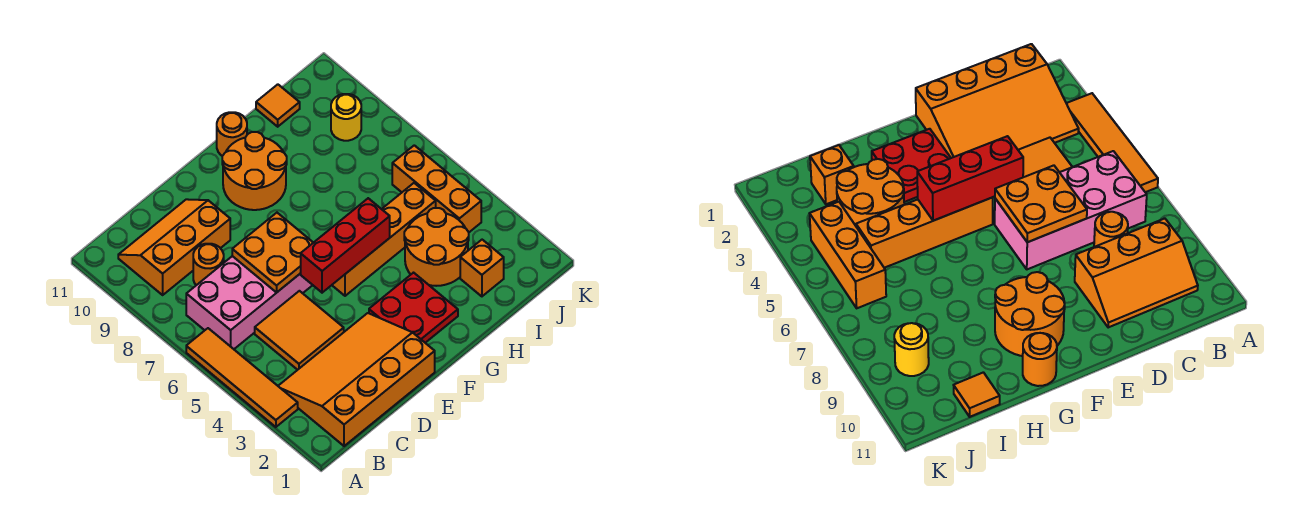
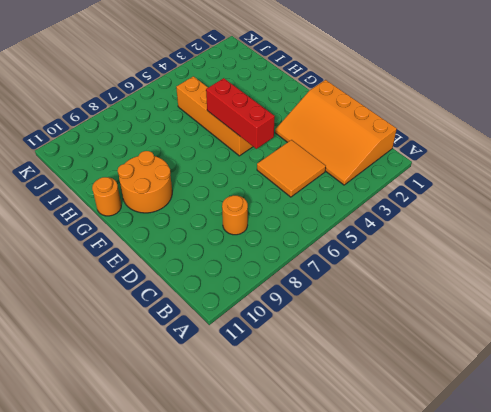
none -> orange tile A3:A6 level 1
none -> pink brick B6:E7 level 1
none -> orange slope B9:D10 level 1 top 9

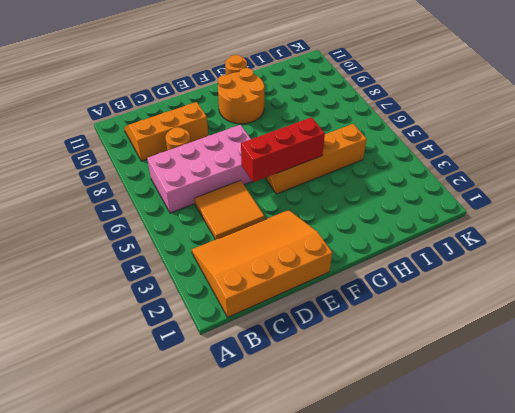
none -> orange tile A3:A6 level 1
none -> red plate F2:G3 level 1
none -> orange round brick H3:I4 level 1

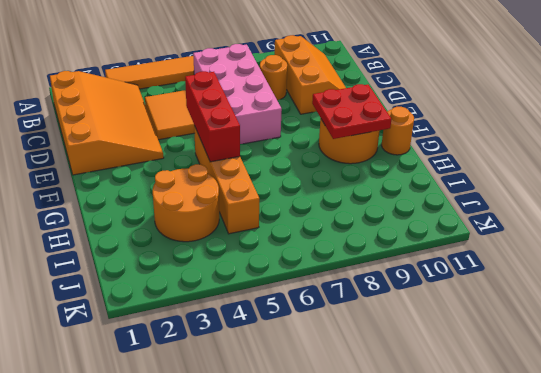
red plate F9:G10 level 2 -> red plate F2:G3 level 1
none -> orange brick I2 level 1
none -> orange tile I11 level 1
none -> orange brick J4:J6 level 1

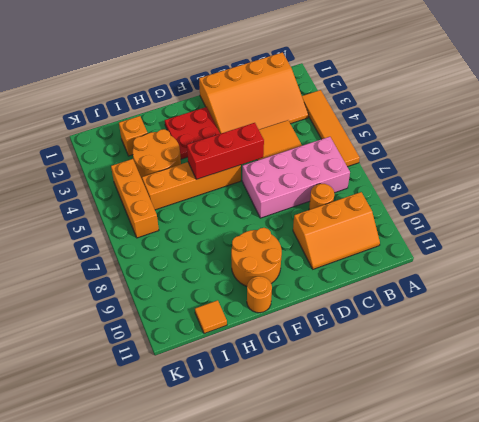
none -> yellow round brick J9 level 1
none -> orange plate D6:E7 level 2

